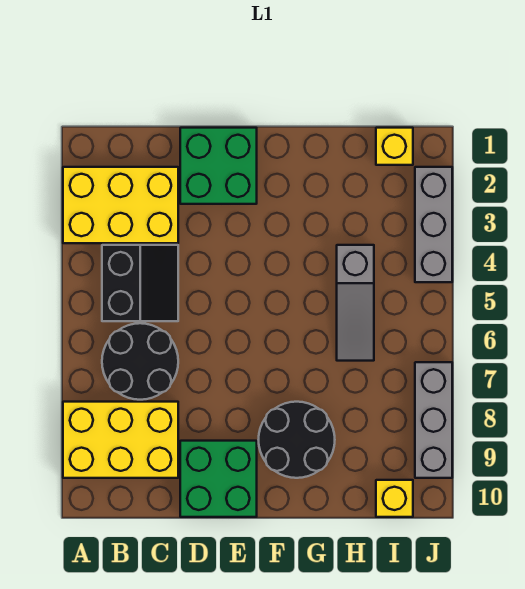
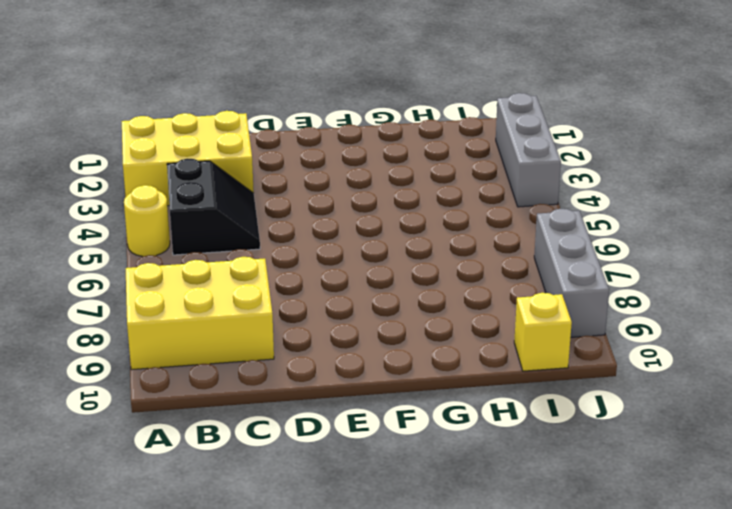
yellow round brick A5 level 1 -> none
none -> black round brick B6:C7 level 1
none -> green brick D1:E2 level 1
none -> green brick D9:E10 level 1

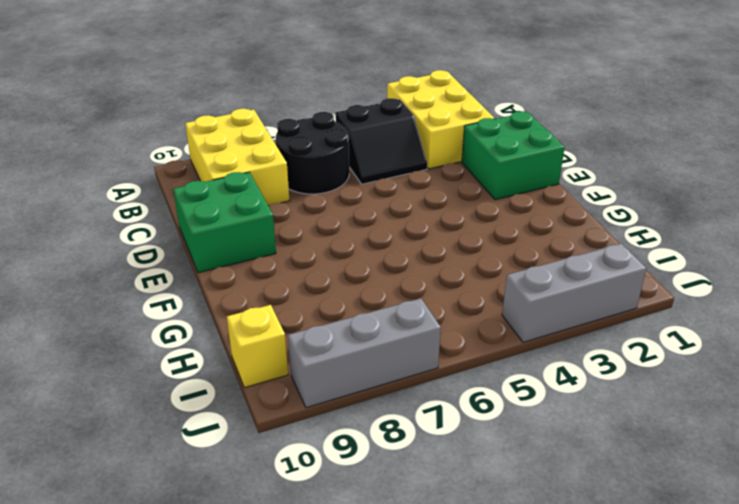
none -> black round brick F8:G9 level 1
none -> grey slope H4:H6 level 1 top 4
none -> yellow brick I1 level 1

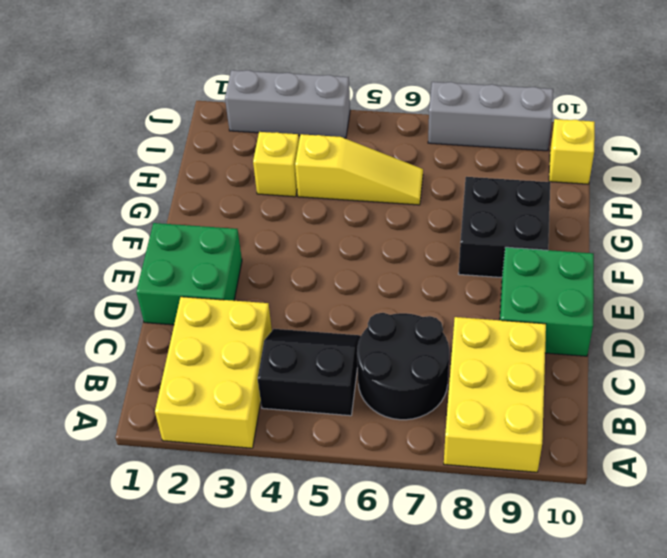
black brick F8:G9 level 1 -> black round brick F8:G9 level 1
yellow brick H3 level 1 -> yellow brick I1 level 1
yellow slope H4:H6 level 1 top 4 -> grey slope H4:H6 level 1 top 4

